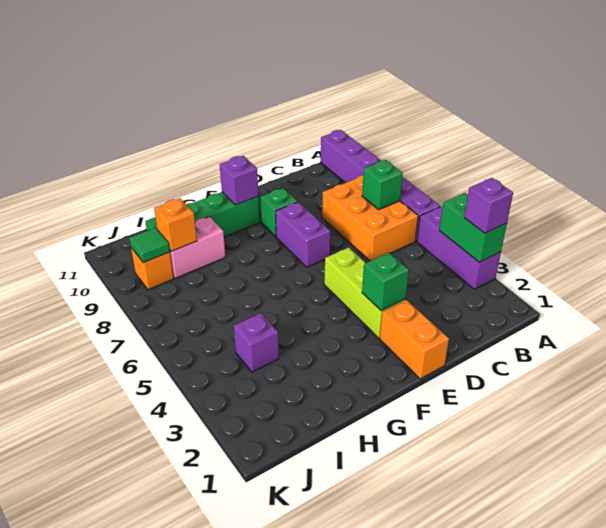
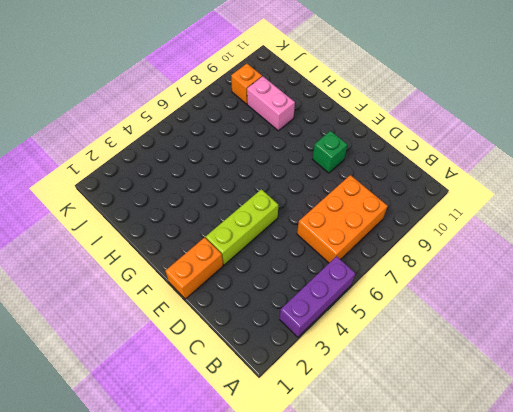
none -> purple brick A6:A11 level 1
none -> purple brick E7:E8 level 1
none -> green brick F10:I10 level 1

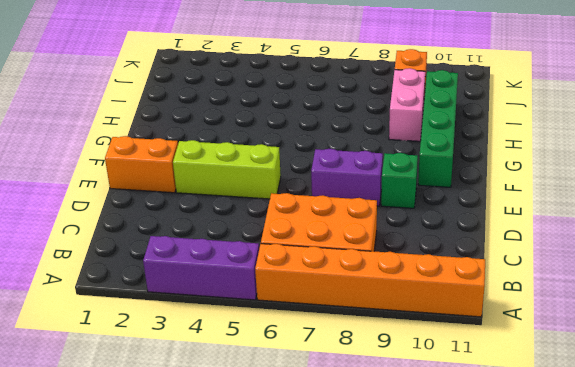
orange brick A6:A11 level 1 -> purple brick A6:A11 level 1
none -> purple brick I4 level 1
none -> green brick A3:A4 level 2
none -> green brick B7 level 2

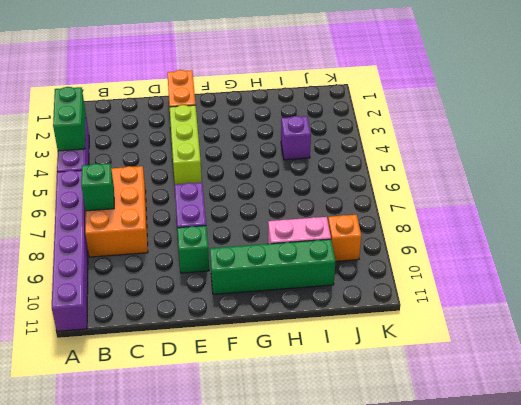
none -> green brick E3 level 2
none -> purple brick F10 level 2
none -> orange brick I9 level 2

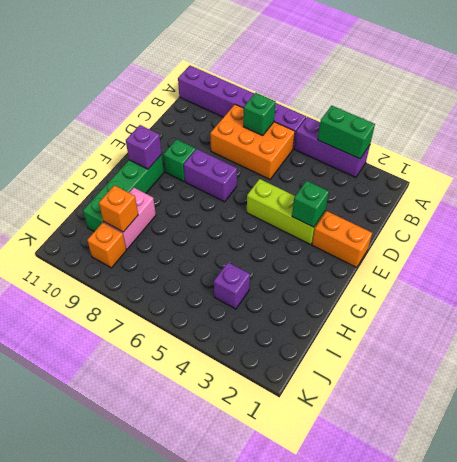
none -> green tile J9 level 2
none -> purple brick A3 level 3

